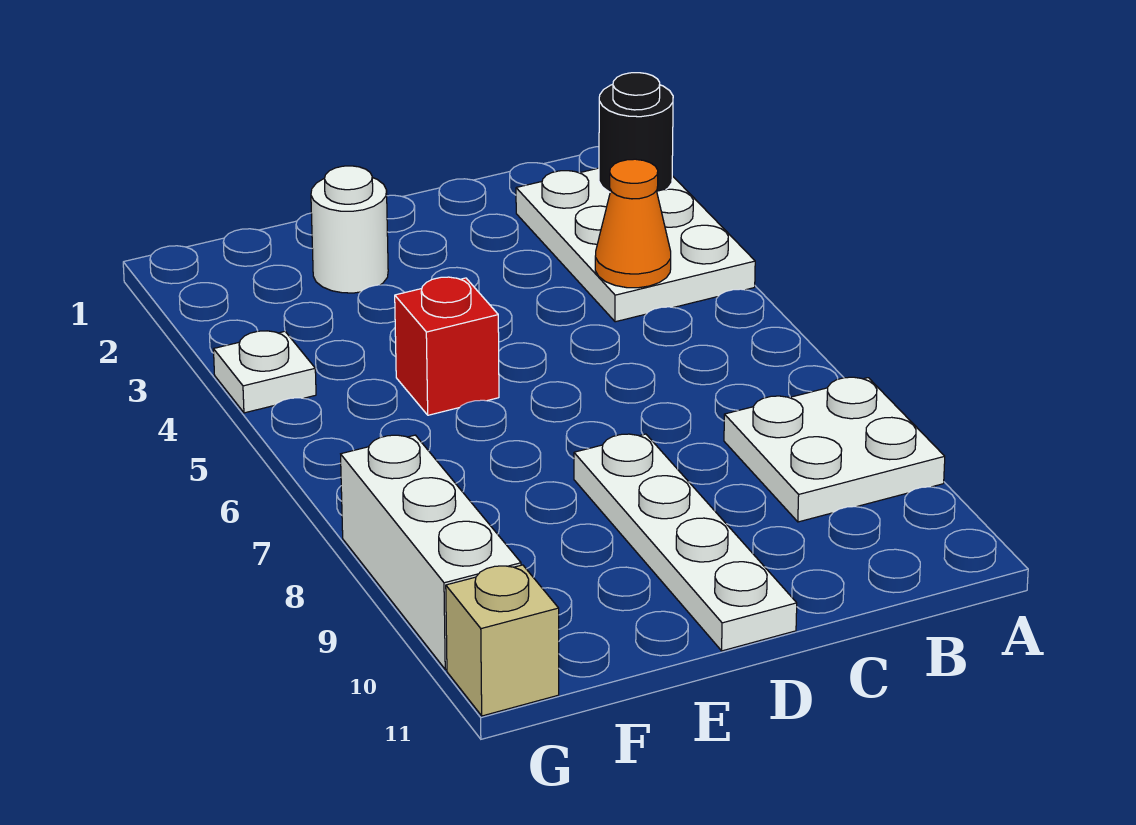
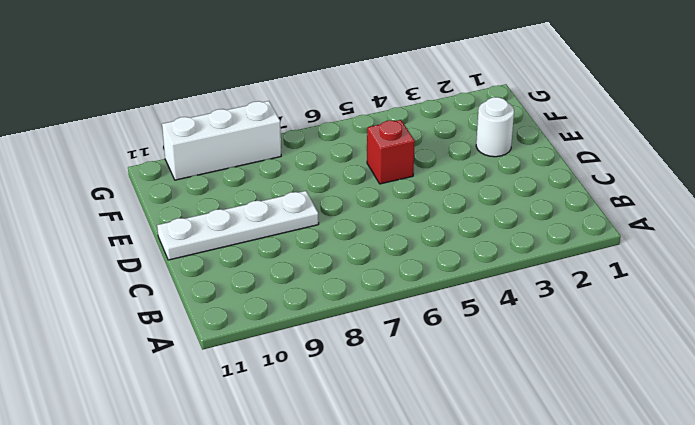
none -> white plate A2:B4 level 1
none -> white plate A8:B9 level 1

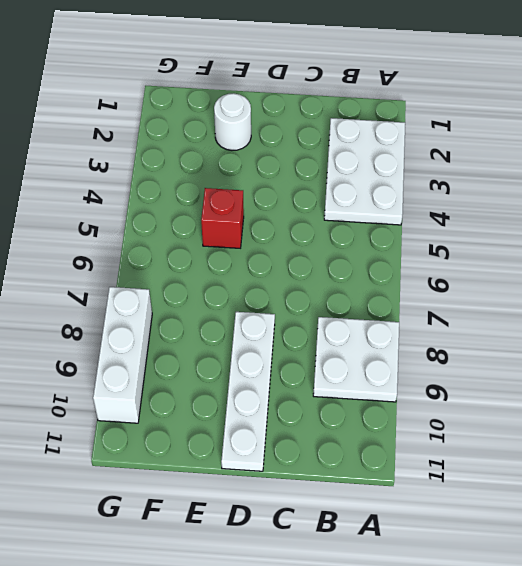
none -> white plate G4 level 1
none -> tan brick G11 level 1

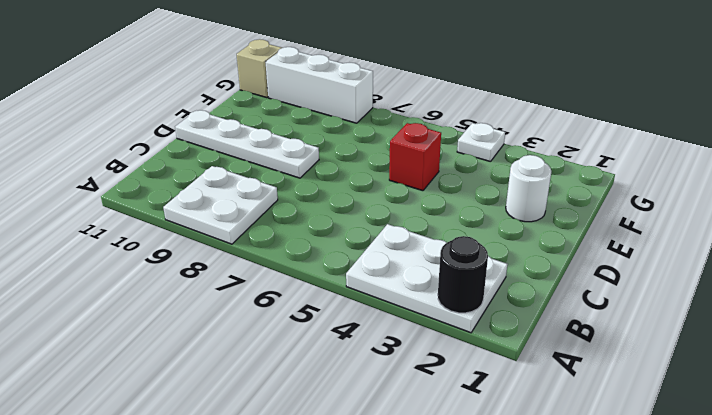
none -> orange cone B4 level 2

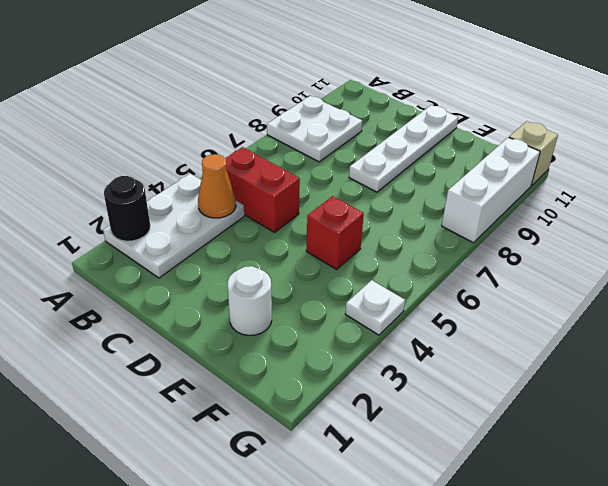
red brick B5:C5 level 1 -> none

